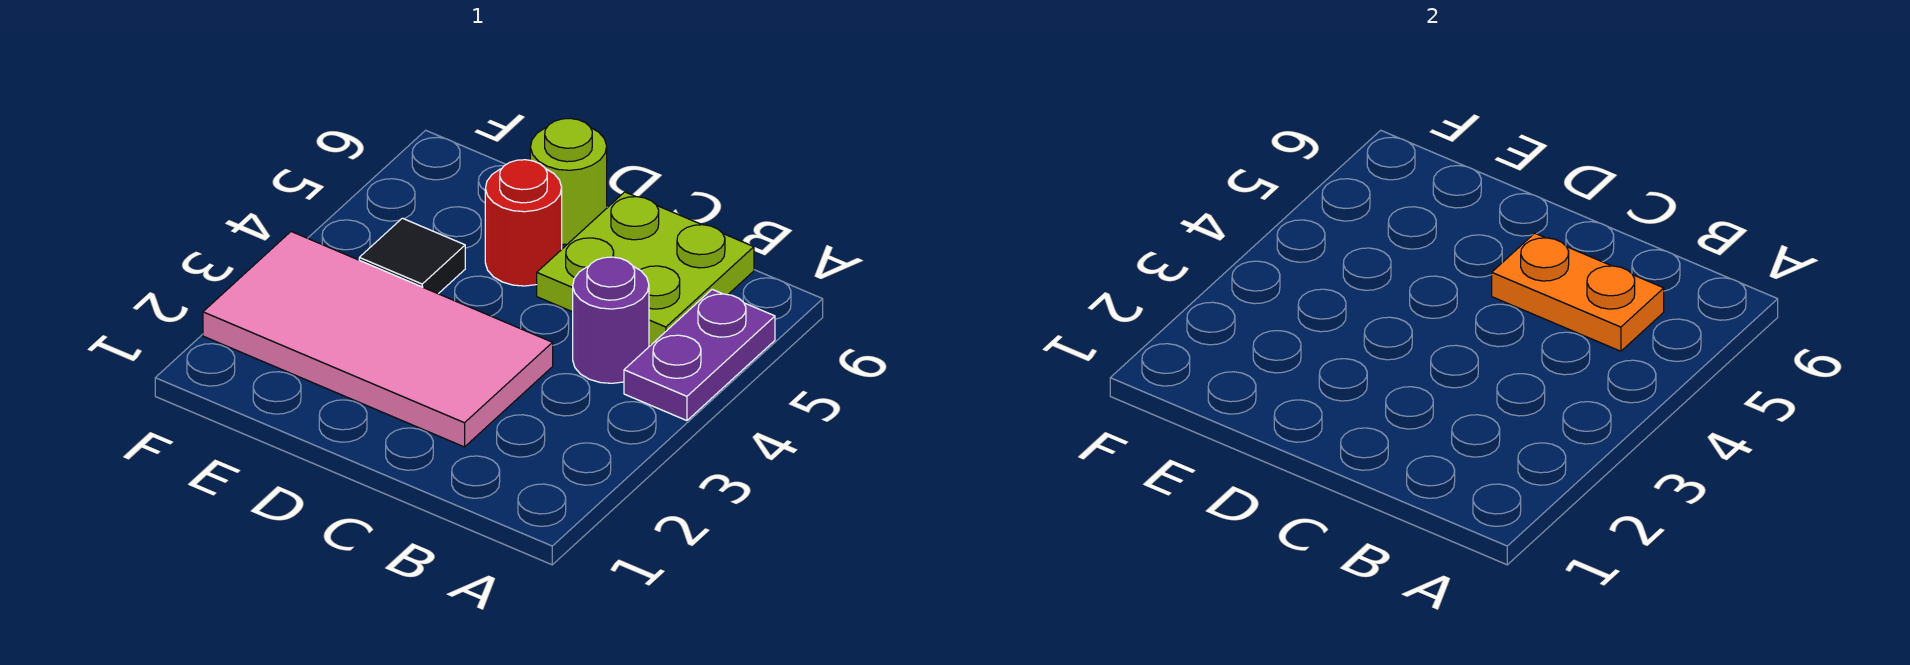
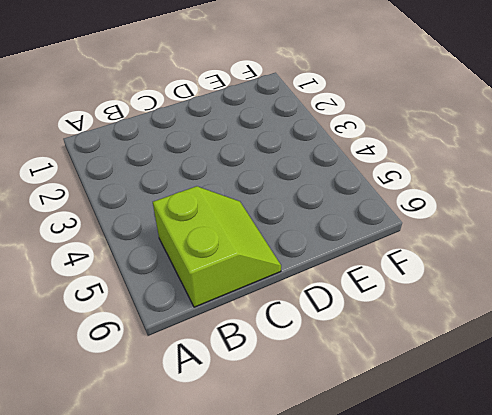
lime slope B5:C6 level 1 top B -> lime plate B5:C6 level 1
none -> purple plate A4:A5 level 1
none -> purple round brick B4 level 1

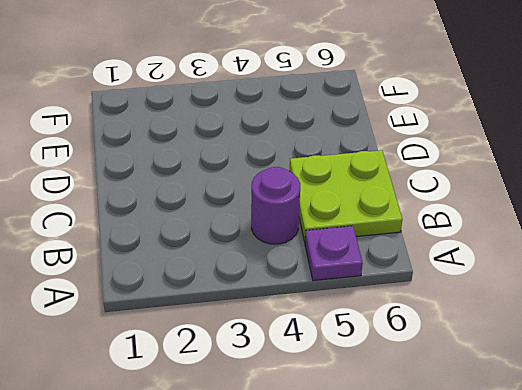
purple plate A5 level 1 -> purple plate A4:A5 level 1
none -> pink tile C2:F3 level 1
none -> red round brick D5 level 1

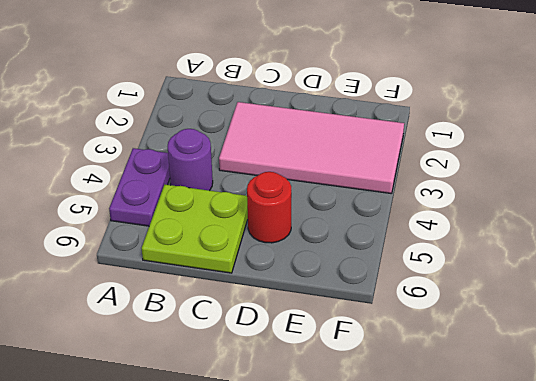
none -> lime round brick D6 level 1
none -> black tile E4 level 1

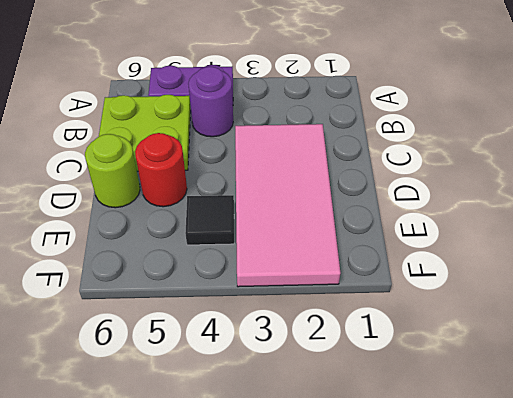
none -> orange plate B5:C5 level 2

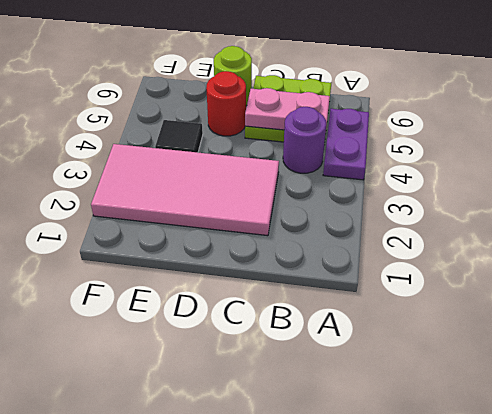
pink plate B5:C5 level 2 -> orange plate B5:C5 level 2

